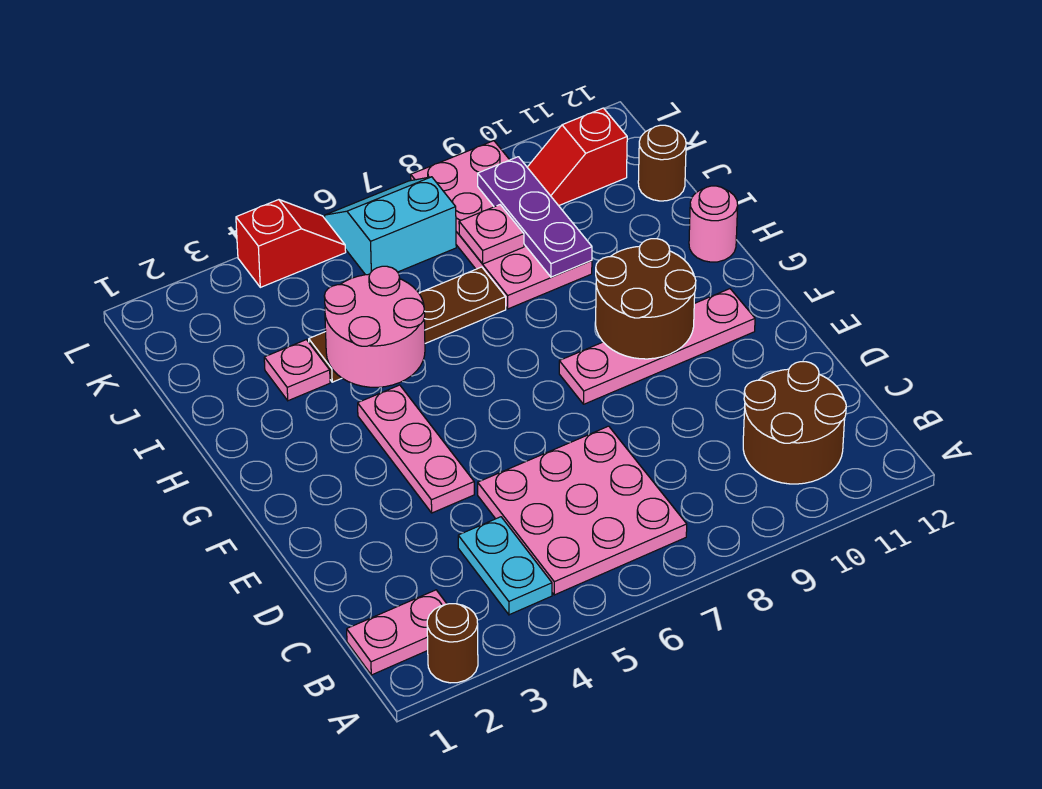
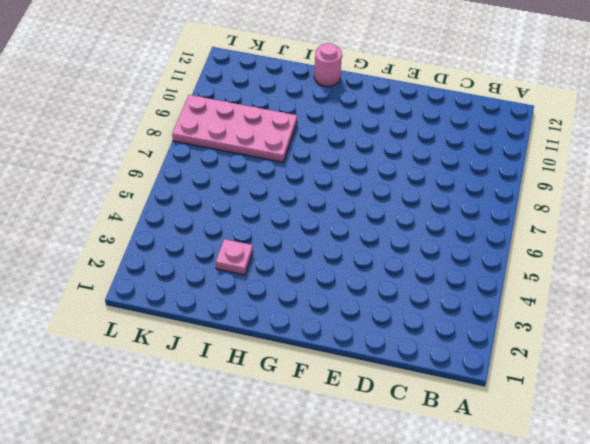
none -> brown round brick A2 level 1
none -> pink plate B1:B2 level 1
none -> cyan plate B4:C4 level 1

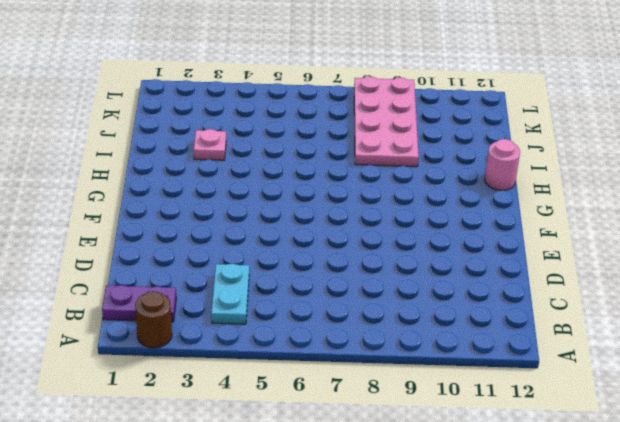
purple plate B1:B2 level 1 -> pink plate B1:B2 level 1
none -> pink plate B5:D7 level 1
none -> brown round brick B10:C11 level 1
none -> pink plate E4:G4 level 1

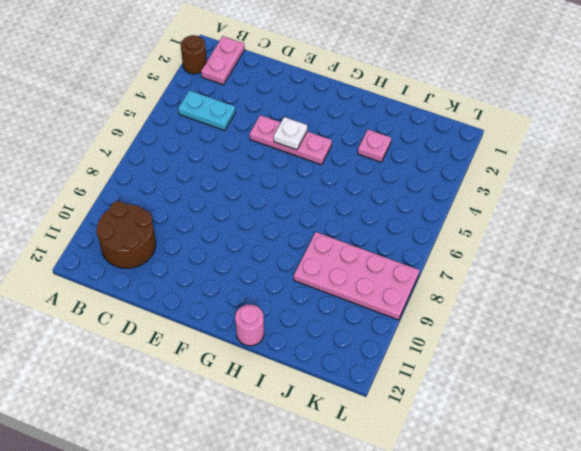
white plate F4 level 2 -> none
none -> pink plate B5:D7 level 1
none -> pink plate F8:F11 level 1
none -> brown plate I4:I7 level 1

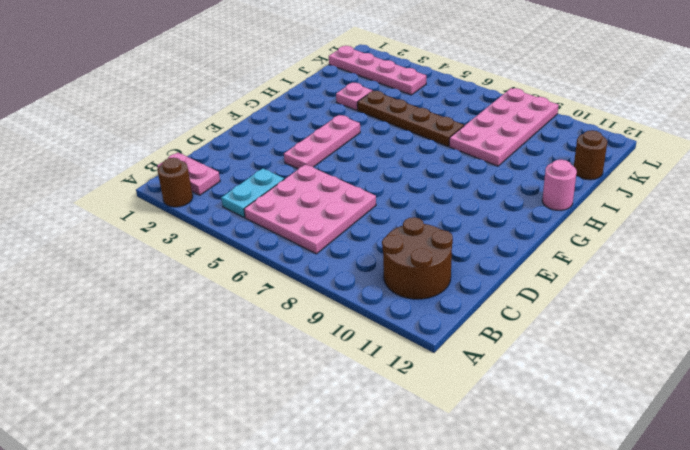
pink plate K1:K4 level 1 -> pink plate F8:F11 level 1
none -> cyan slope K6:L7 level 1 top K
none -> red slope K10:K11 level 1 top 11
none -> red slope L4:L5 level 1 top 4

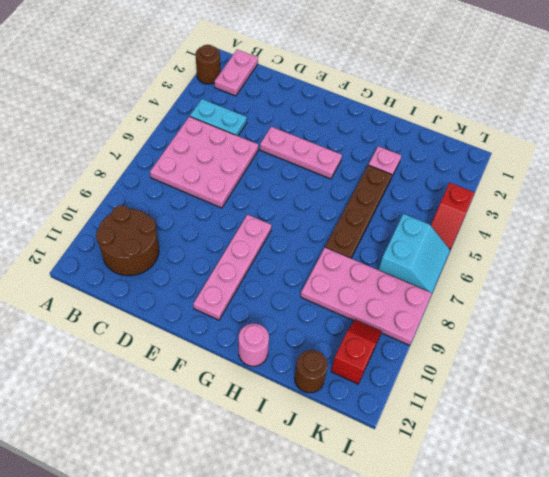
none -> brown round brick F9:G10 level 2
none -> pink round brick H4:I5 level 2
none -> purple plate I9:K9 level 2

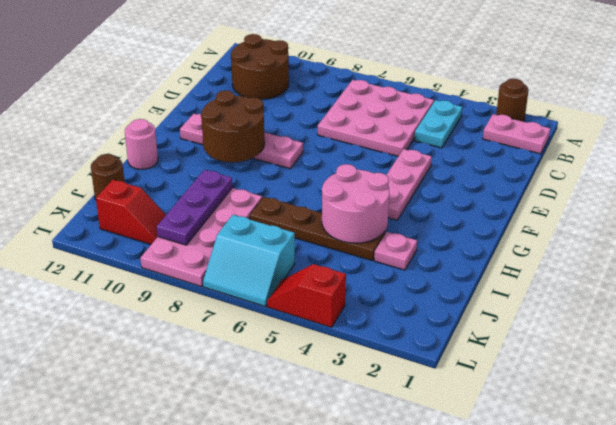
none -> pink plate J8 level 2

